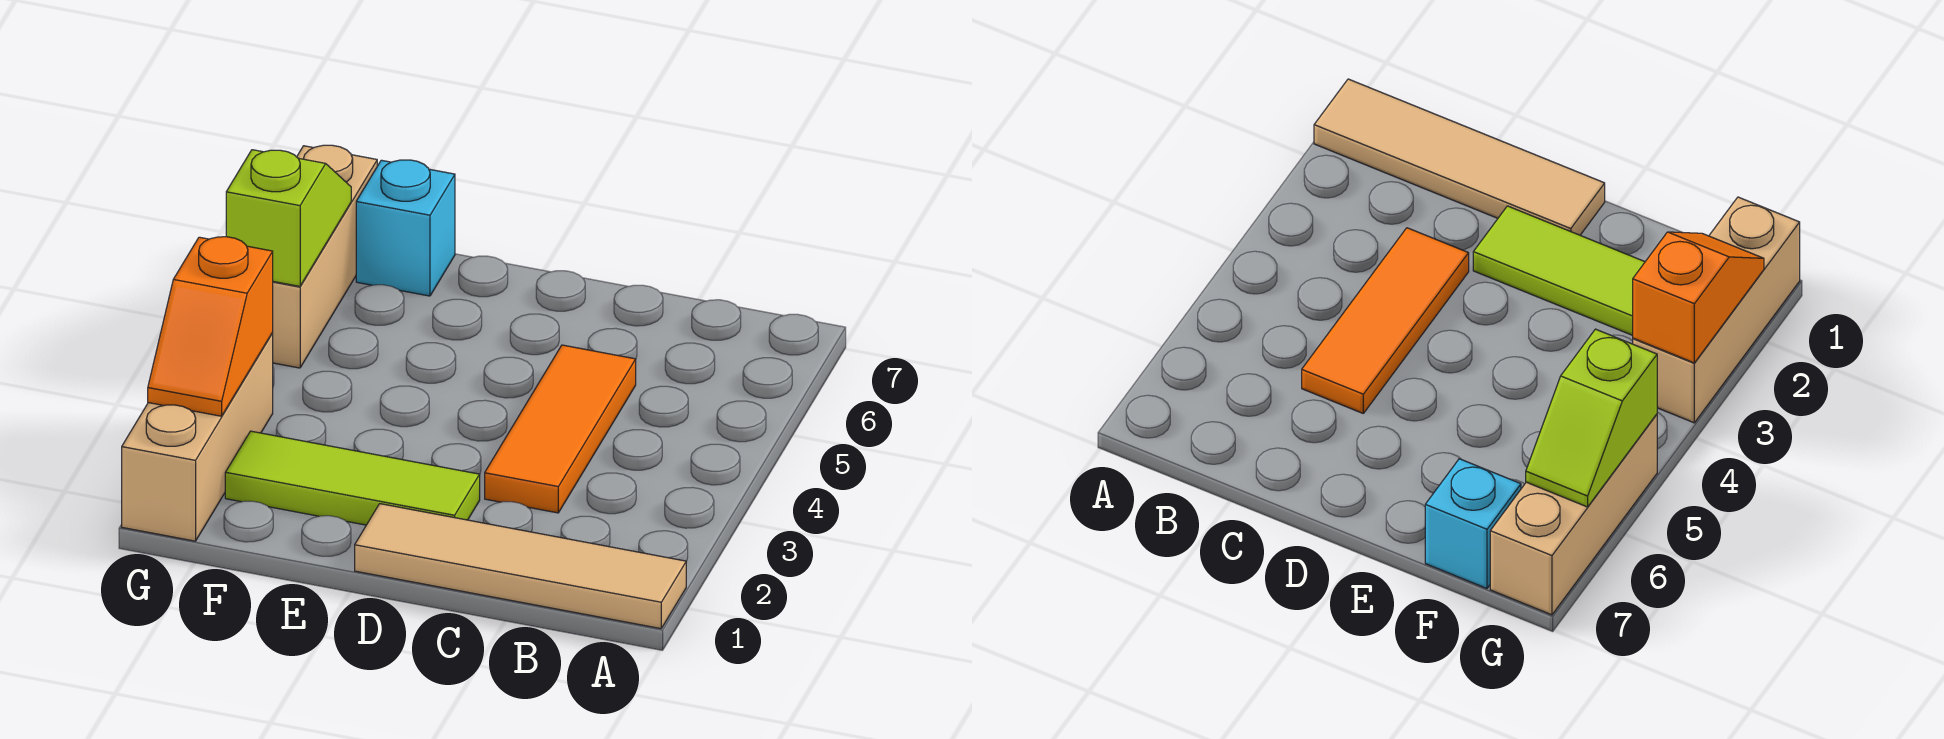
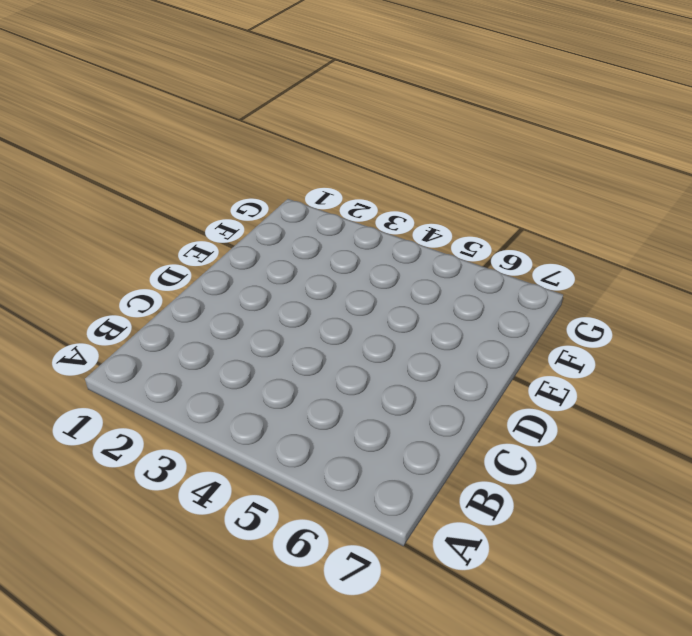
none -> tan tile A1:D1 level 1
none -> orange tile C3:C5 level 1

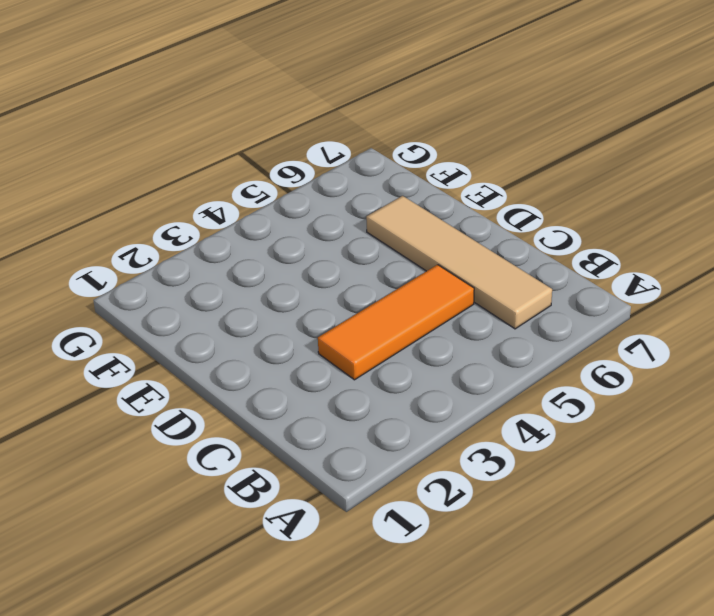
tan tile B6:E6 level 1 -> tan tile A1:D1 level 1
none -> lime tile D2:F2 level 1
none -> cyan brick F7 level 1

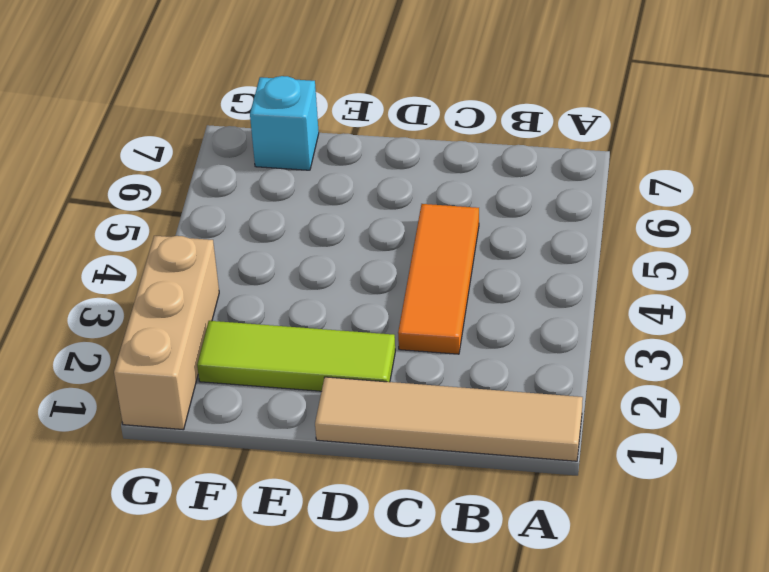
none -> tan brick G5:G7 level 1
none -> orange slope G2:G3 level 2 top 3

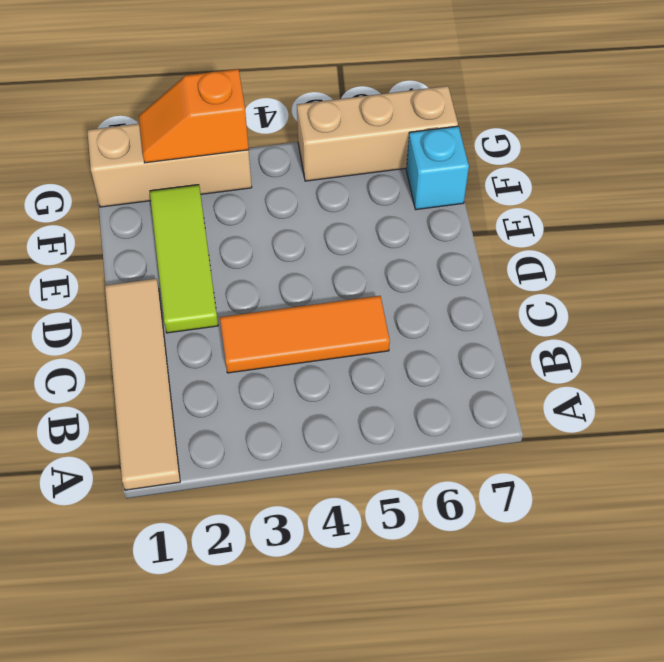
none -> lime slope G5:G6 level 2 top 5

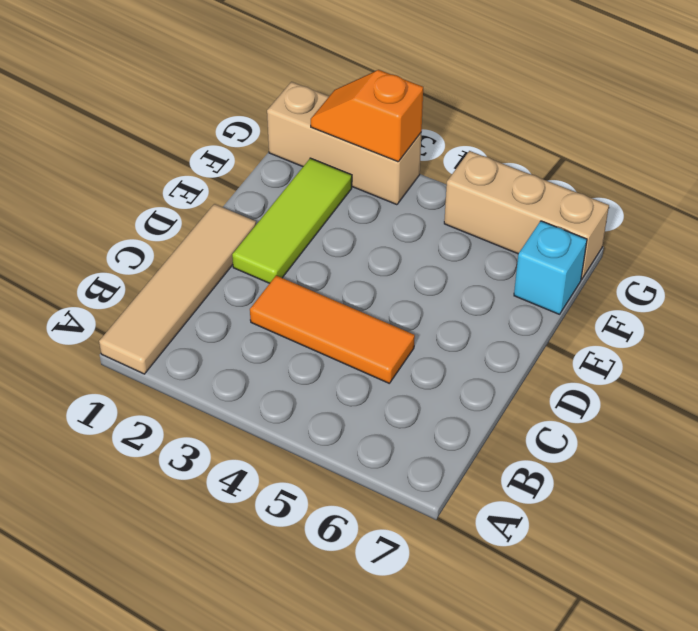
none -> lime slope G5:G6 level 2 top 5

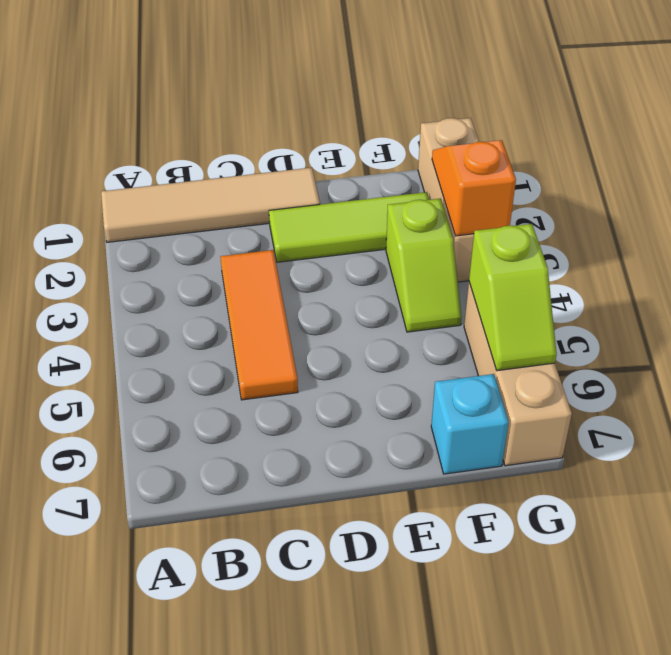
lime slope F3:F4 level 1 top 3 -> none

